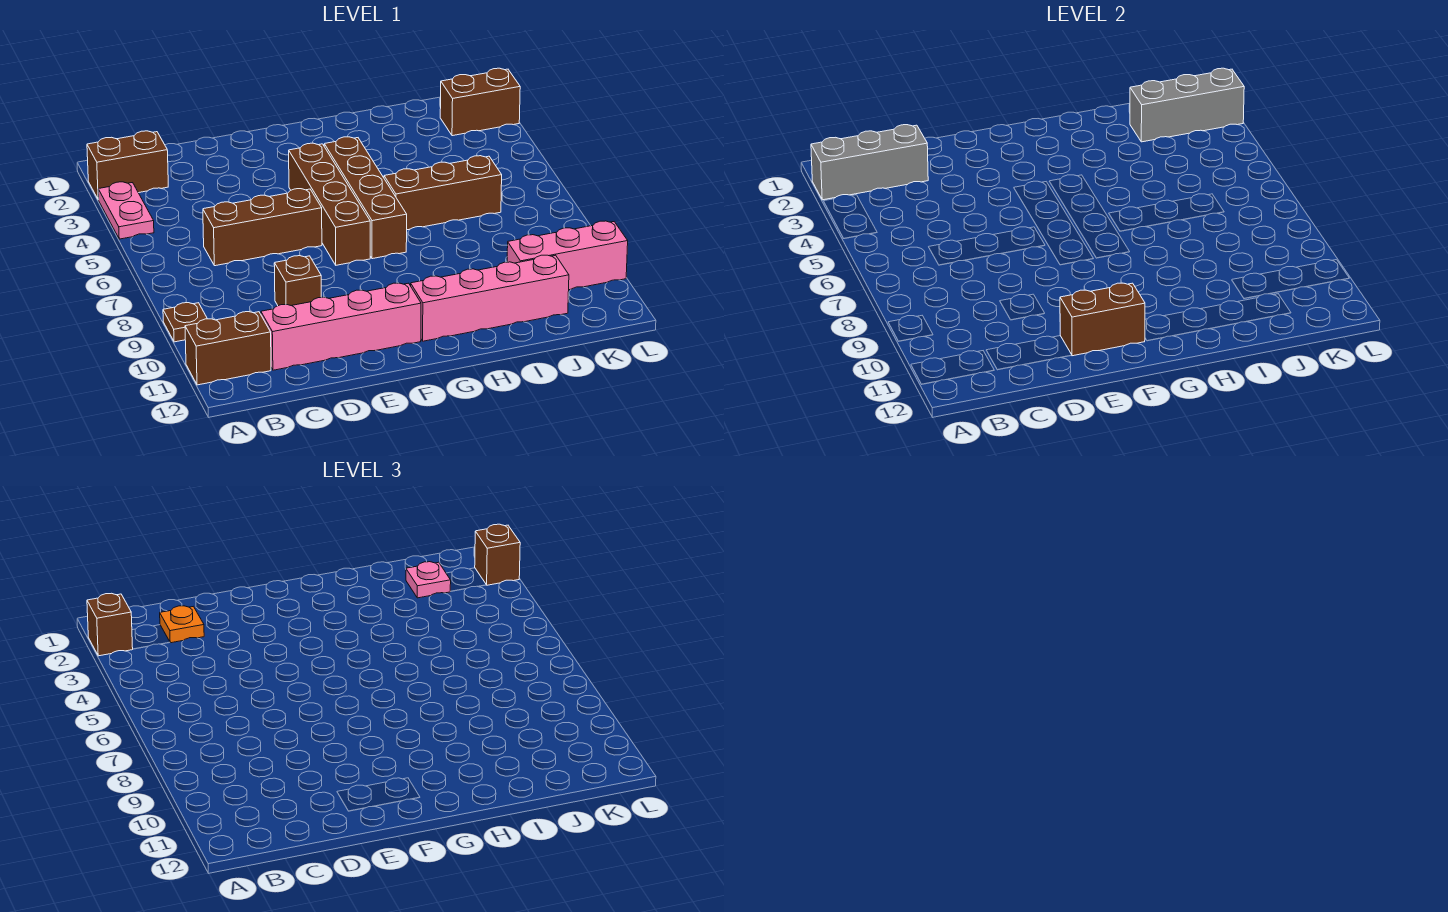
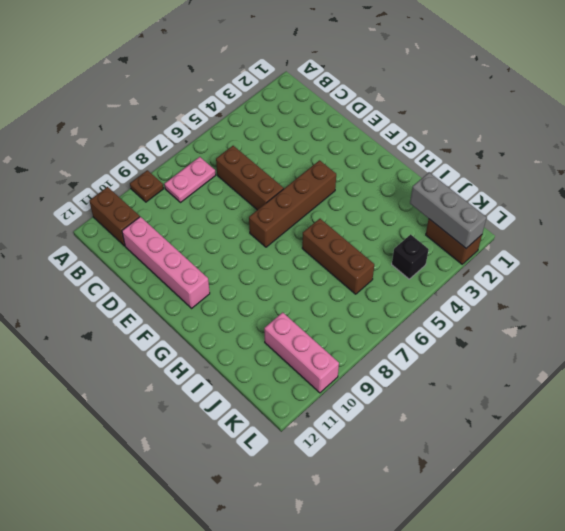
pink plate B7:B8 level 1 -> pink plate A3:A4 level 1
black brick K4 level 1 -> none
none -> brown brick A2:B2 level 1
none -> brown brick D9 level 1
none -> brown brick G4:G7 level 1

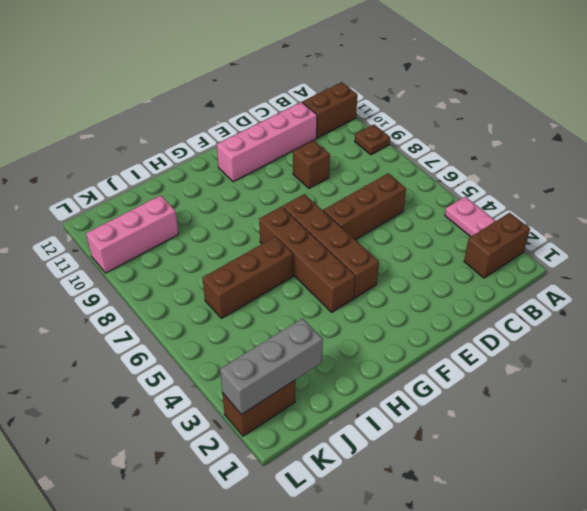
none -> pink brick G11:J11 level 1
none -> grey brick A2:C2 level 2
none -> brown brick E11:F11 level 2

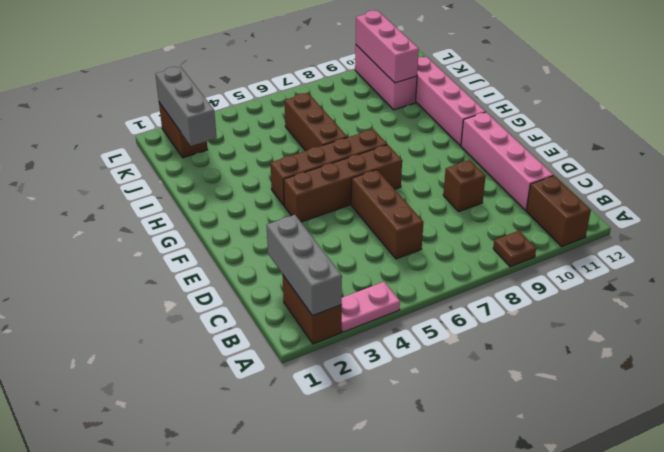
pink brick J10:L10 level 2 -> none
none -> brown brick E11:F11 level 2
none -> brown brick A2 level 3
none -> orange plate C2 level 3

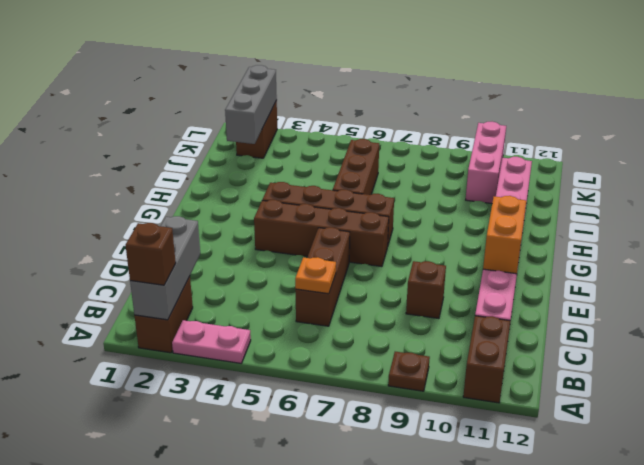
orange plate C6 level 2 -> orange plate C2 level 3
orange brick E11:F11 level 2 -> brown brick E11:F11 level 2
none -> pink plate J2 level 3
none -> brown brick L2 level 3

